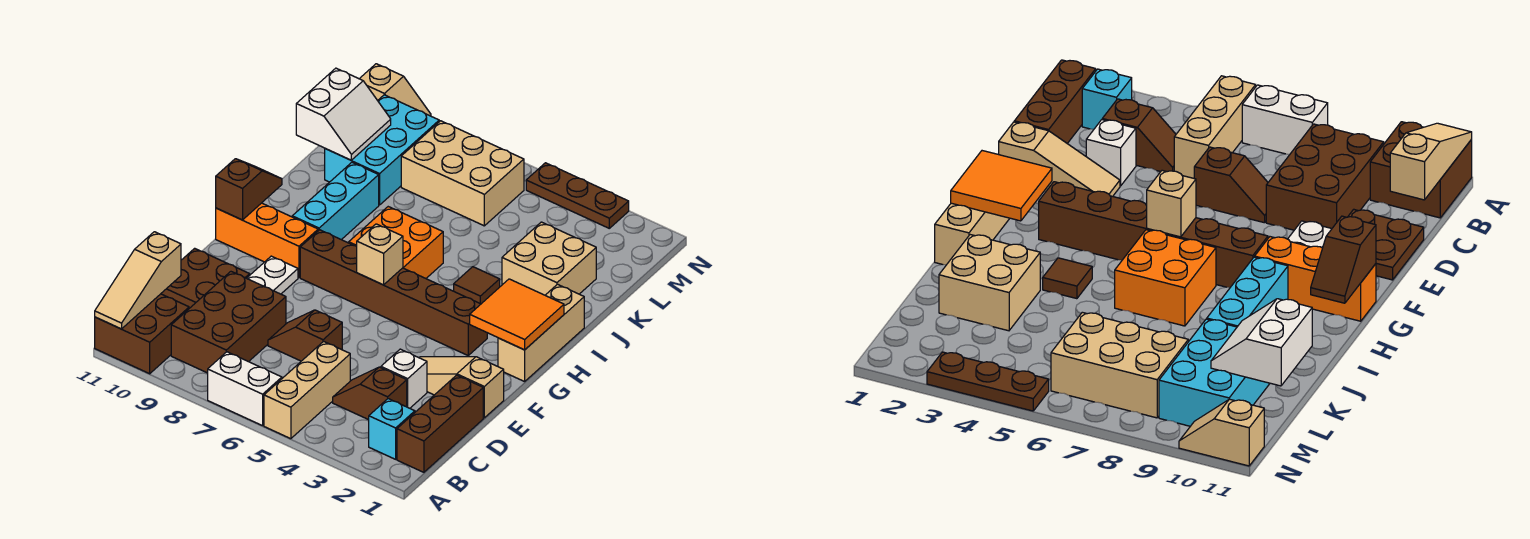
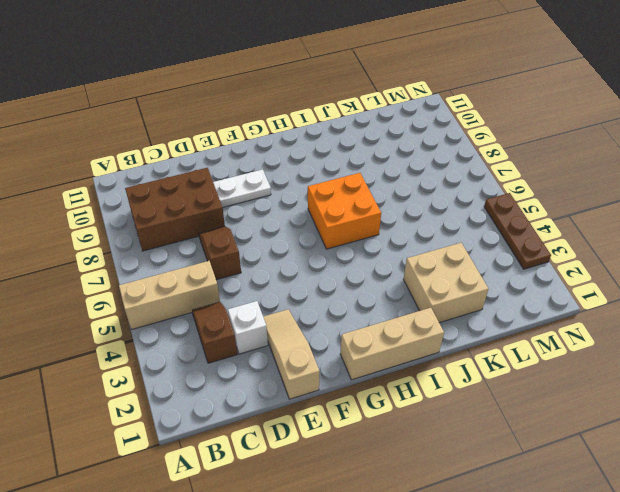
none -> white brick A6:A7 level 1
none -> brown brick A10:B11 level 1
none -> brown brick B1:D1 level 1

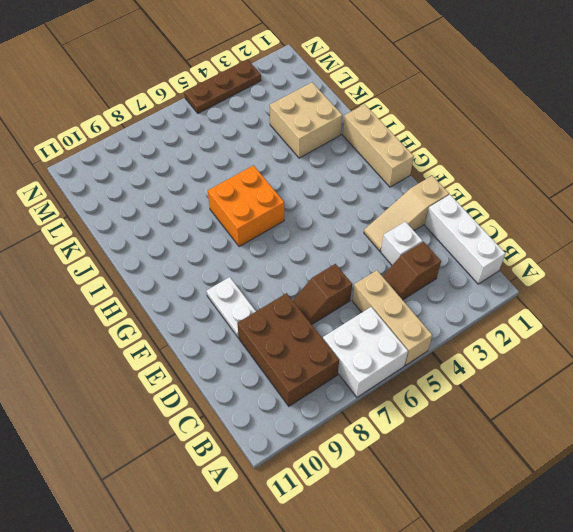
white brick A6:B7 level 1 -> white brick A6:A7 level 1
white brick B1:D1 level 1 -> brown brick B1:D1 level 1
none -> brown brick A10:B11 level 1
none -> cyan brick B2 level 1
none -> brown plate D10:E11 level 1

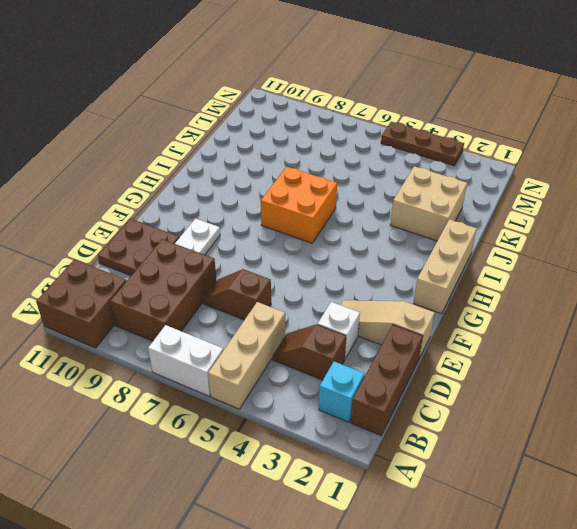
none -> brown brick G3:G8 level 1
none -> orange brick G9:G11 level 1
none -> cyan brick H9:J9 level 1

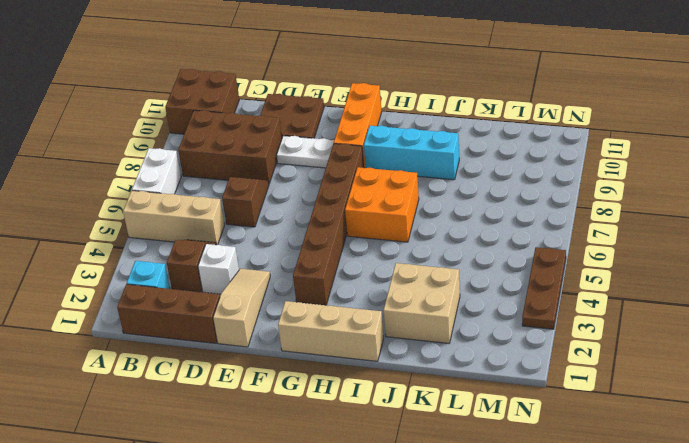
none -> brown tile I4 level 1
none -> cyan brick K9:M10 level 1
none -> tan brick L6:M8 level 1

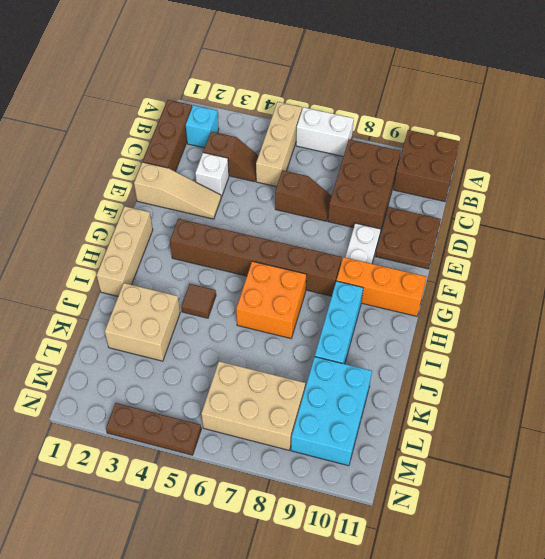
none -> tan slope N10:N11 level 1 top 11
none -> tan slope A11:C11 level 2 top C
none -> orange tile G1:H2 level 2

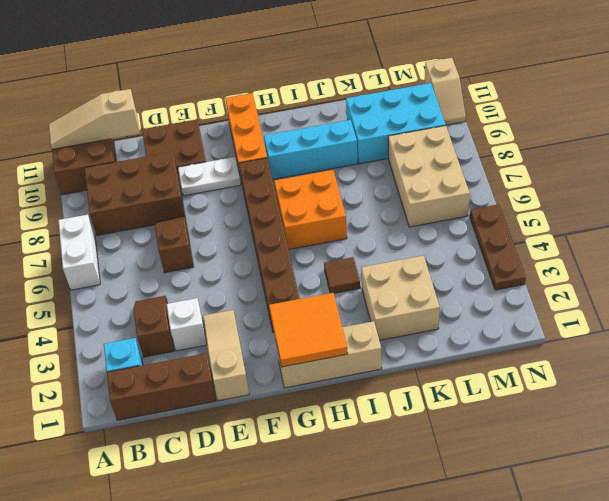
none -> tan brick A5:C5 level 1
none -> tan brick G6 level 2
none -> brown slope G11:H11 level 2 top G

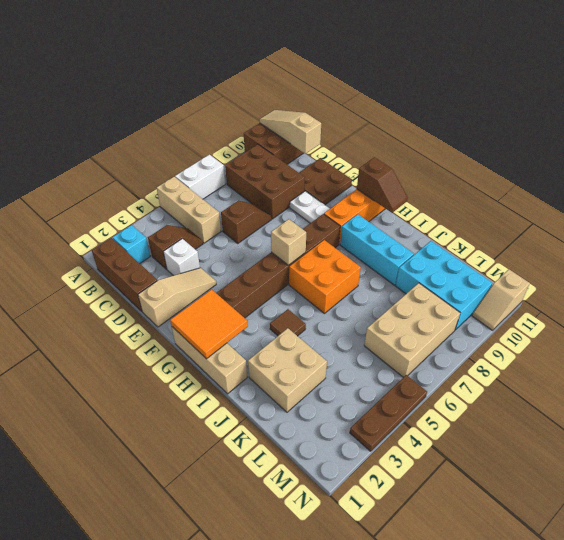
none -> white slope K10:L11 level 2 top 11

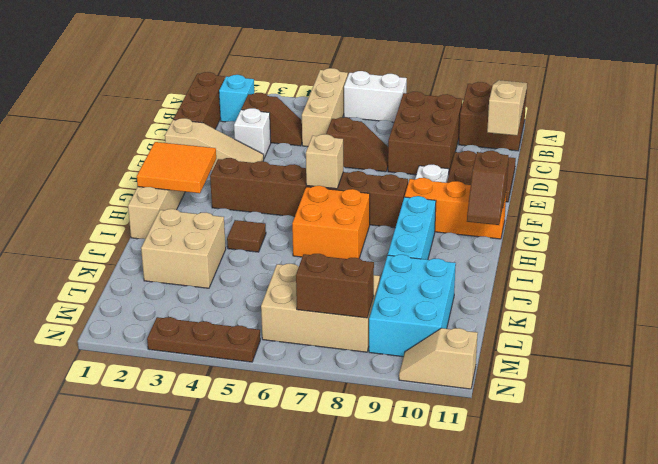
brown brick M7:M8 level 2 -> none
none -> white slope K10:L11 level 2 top 11

